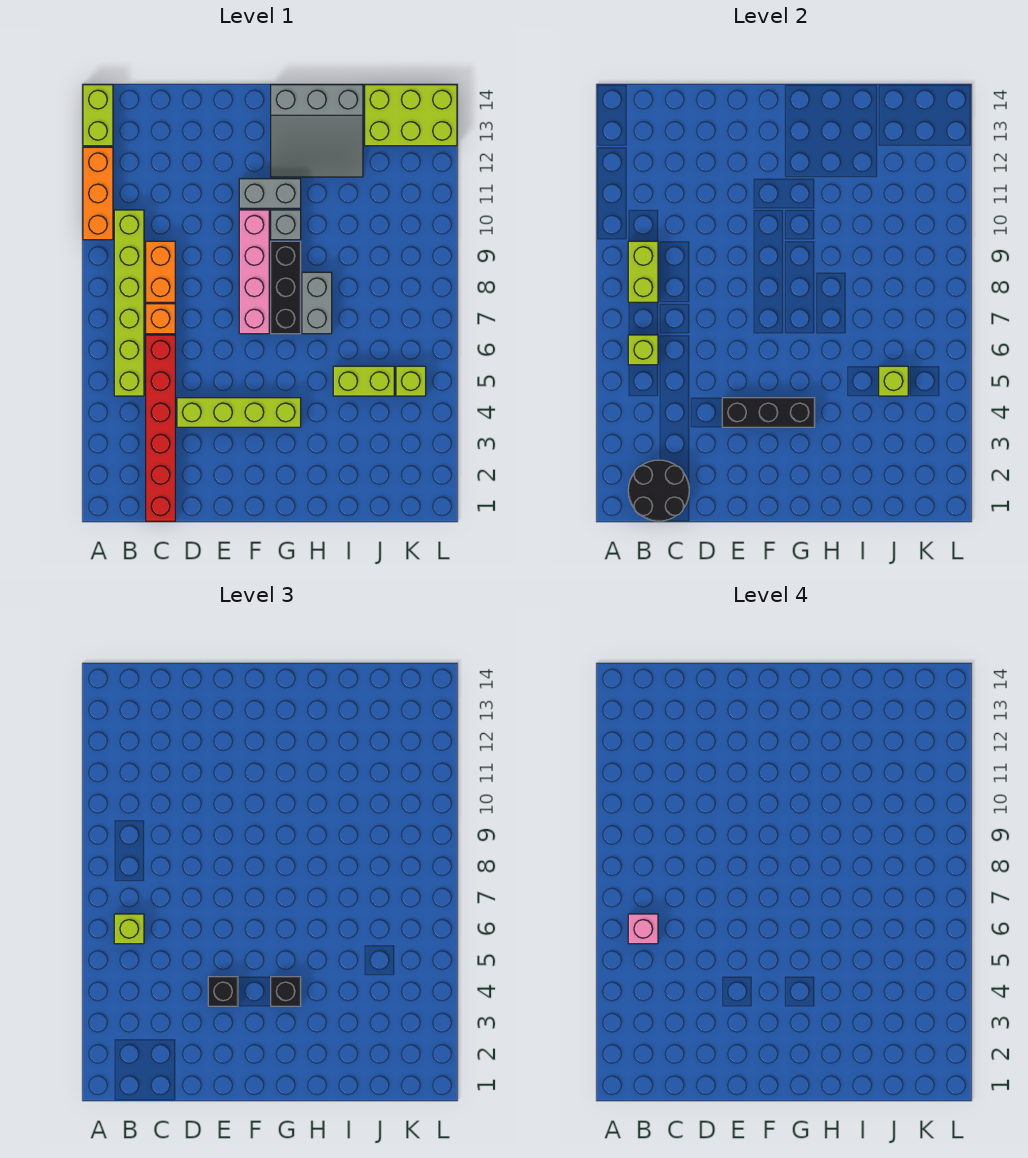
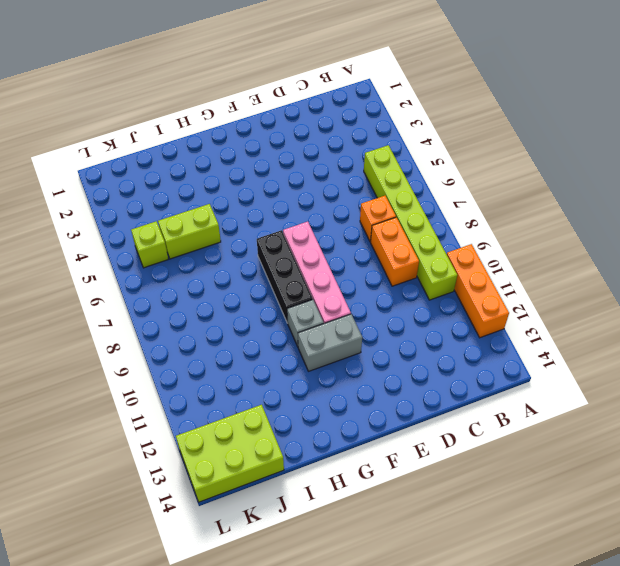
none -> lime brick A13:A14 level 1
none -> red brick C1:C6 level 1
none -> lime brick D4:G4 level 1

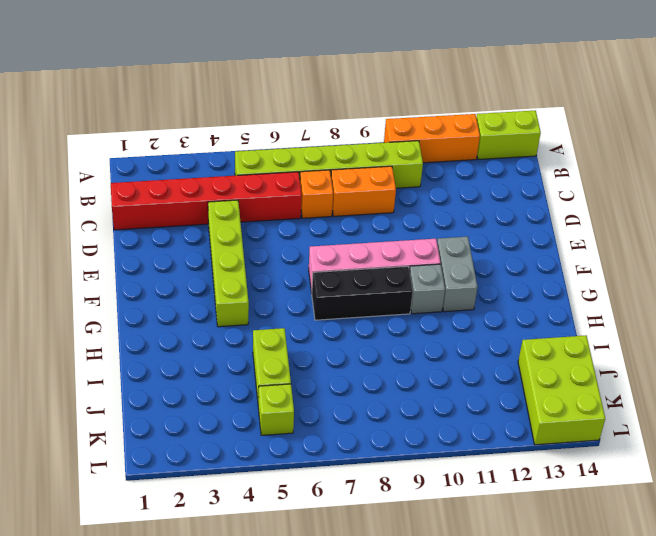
none -> grey slope G12:I14 level 1 top 14
none -> grey brick H7:H8 level 1
none -> black round brick B1:C2 level 2

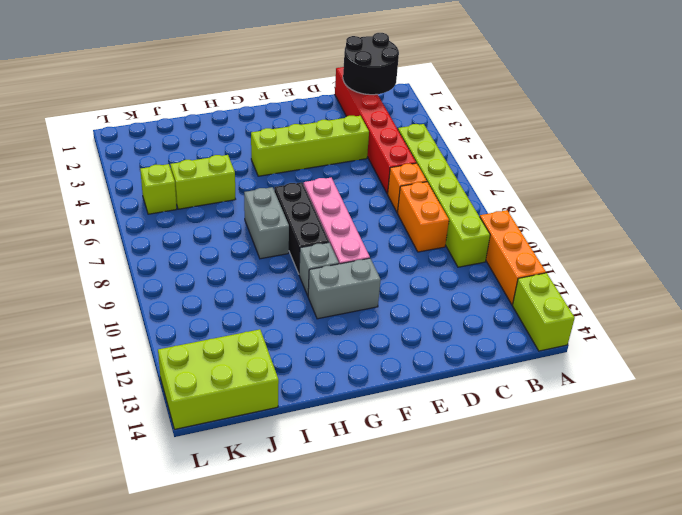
none -> grey slope G12:I14 level 1 top 14
none -> lime brick B6 level 2
none -> lime brick B8:B9 level 2

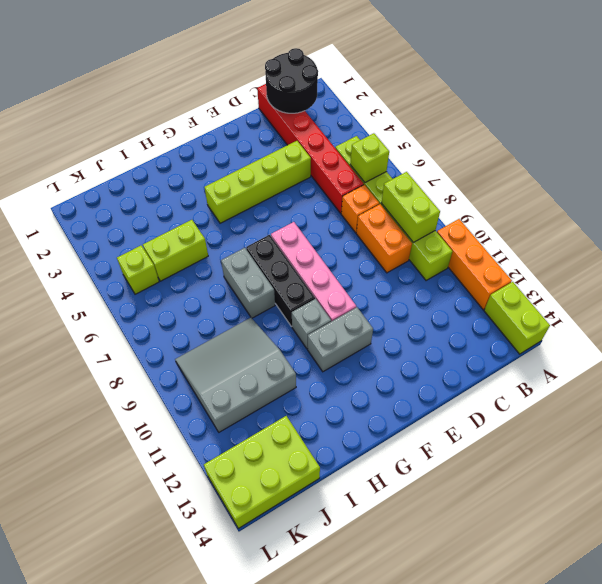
grey slope I9:K11 level 1 top 11 -> grey slope G12:I14 level 1 top 14
none -> black brick E4:G4 level 2
none -> lime brick J5 level 2
none -> lime brick B6 level 3

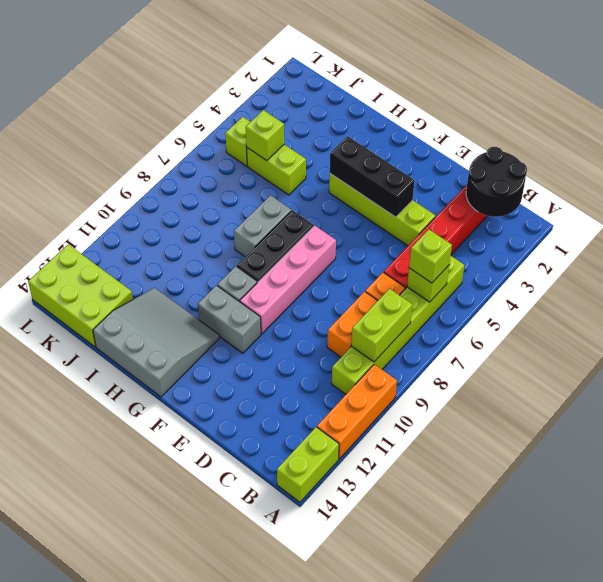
none -> black brick E4 level 3
none -> black brick G4 level 3
none -> pink brick B6 level 4

